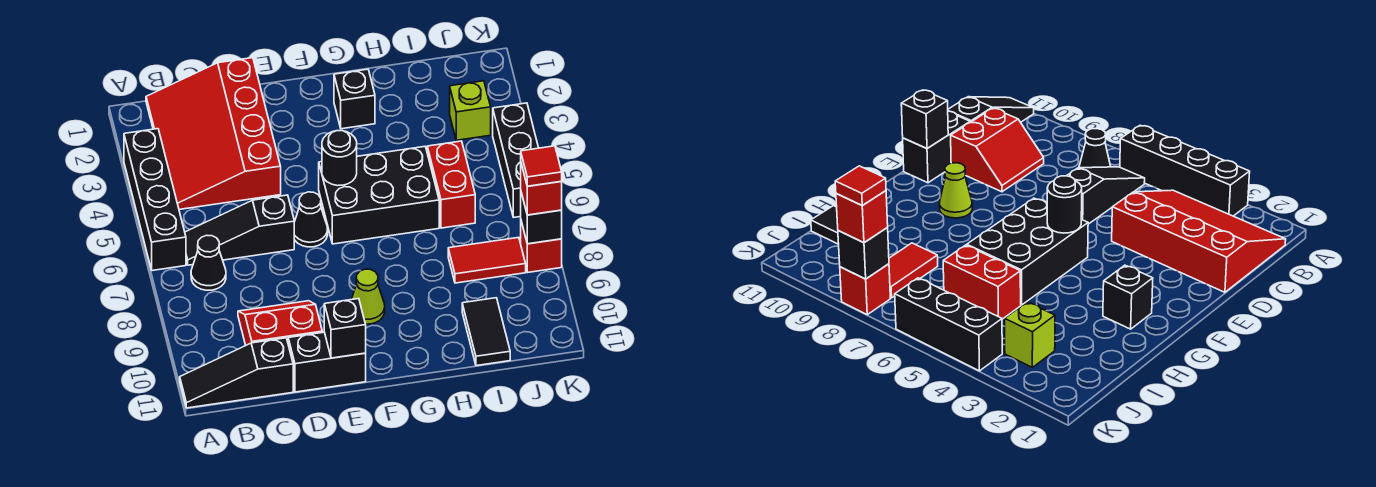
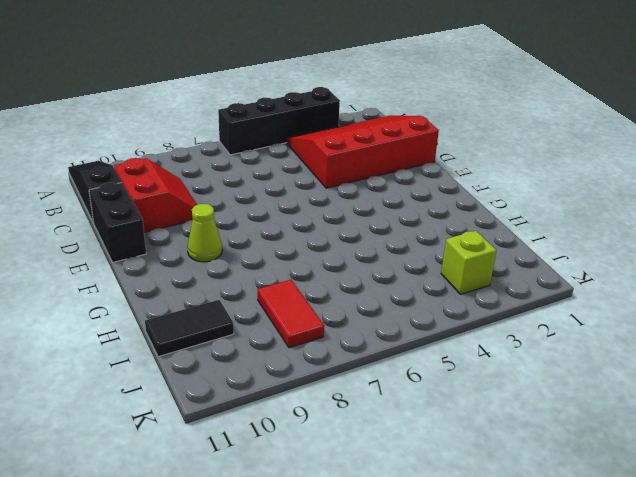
none -> black slope B6:D6 level 1 top D
none -> black cone B7 level 1
none -> black cone E6 level 1

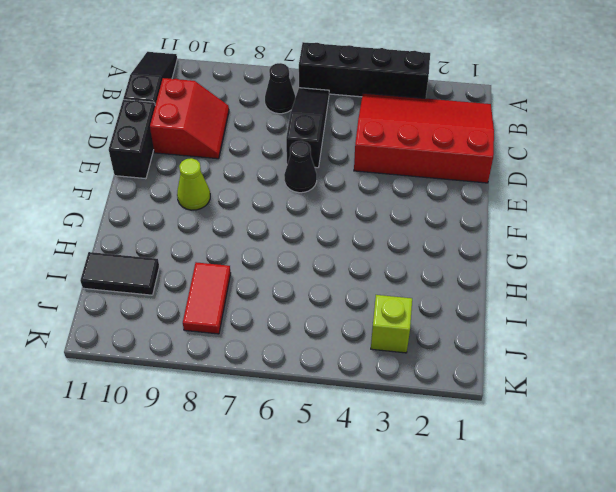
none -> black brick F5:H6 level 1
none -> black brick G2 level 1
none -> red brick I5:I6 level 1

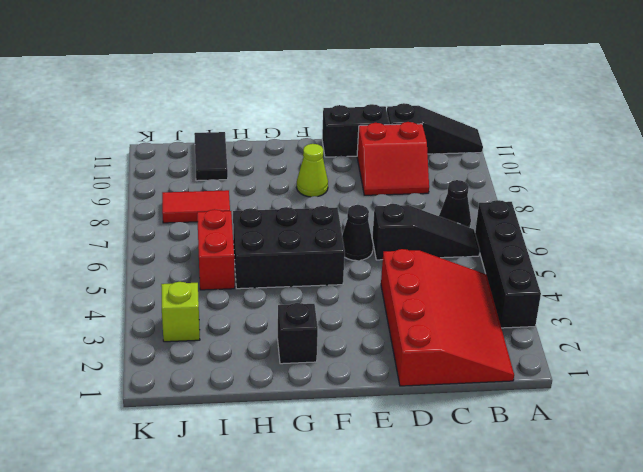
none -> black brick K4:K6 level 1
none -> red brick K8 level 1
none -> black brick E11 level 2

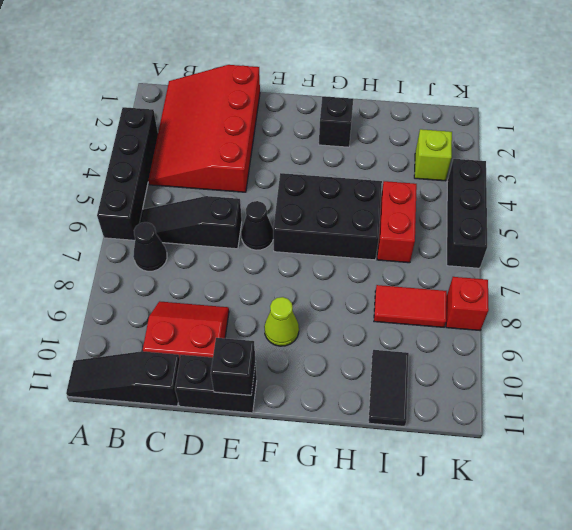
none -> black round brick F5 level 2
none -> black brick K8 level 2
none -> red brick K8 level 3

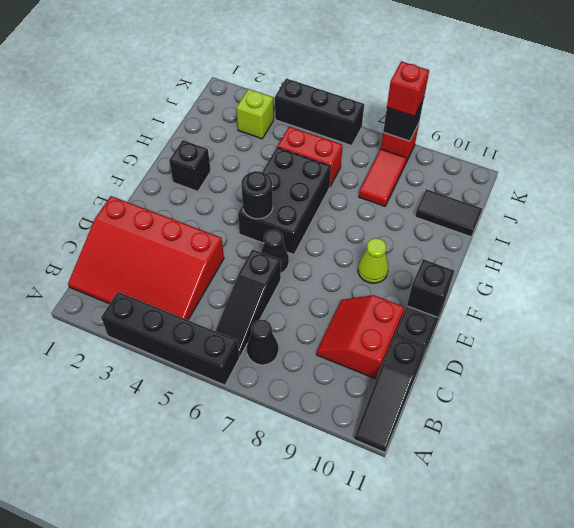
none -> red tile K8 level 4

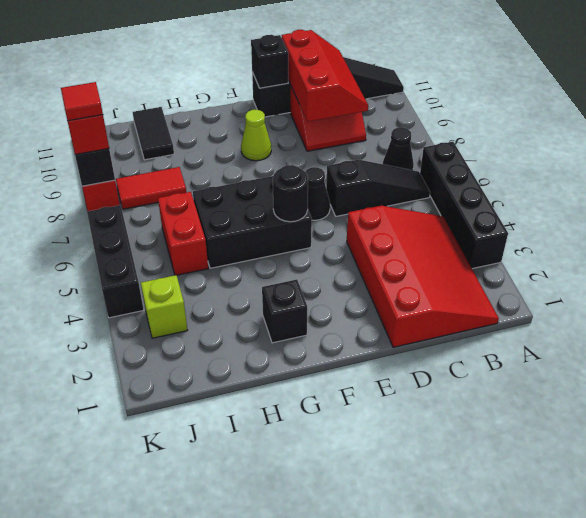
red slope C9:D11 level 2 top D -> none

